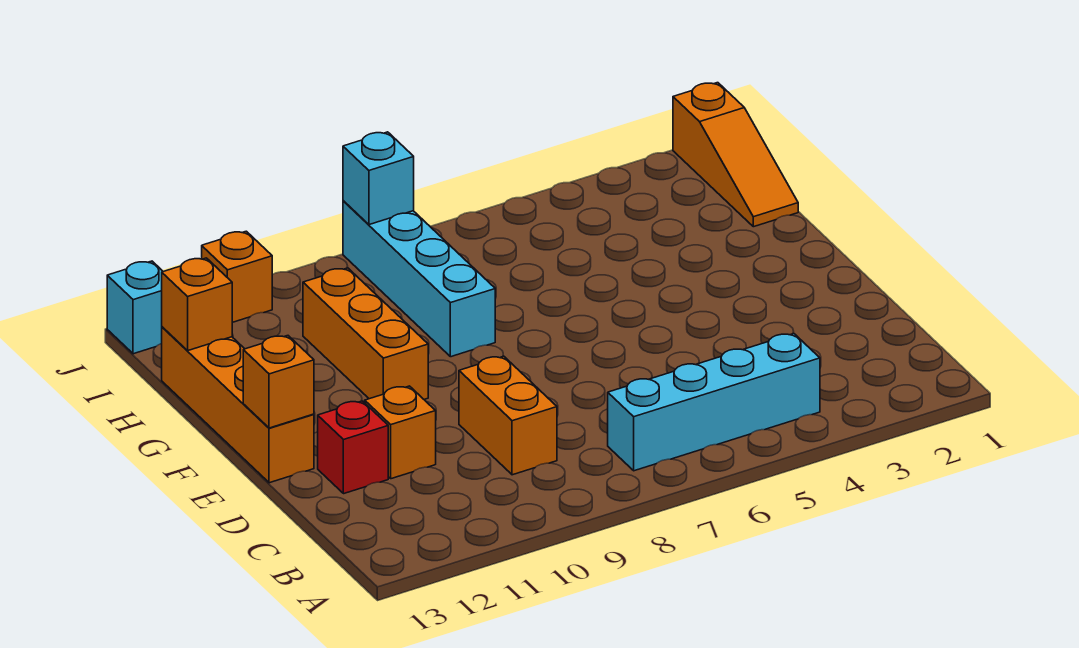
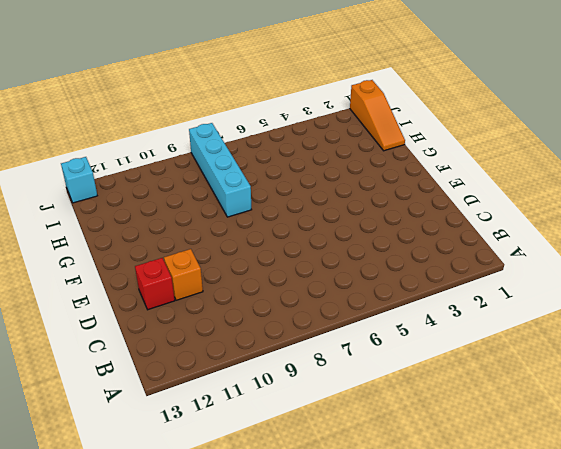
none -> cyan brick B4:B7 level 1
none -> orange brick C9:D9 level 1
none -> orange brick E13:H13 level 1

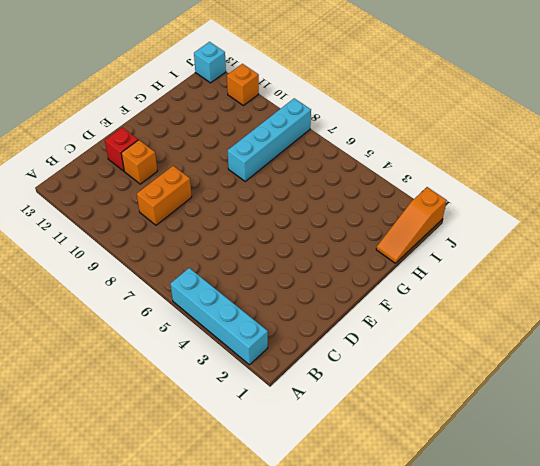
cyan brick A2:A5 level 1 -> cyan brick B4:B7 level 1
none -> orange brick E13:H13 level 1
none -> orange brick F10:H10 level 1
none -> orange brick E13 level 2

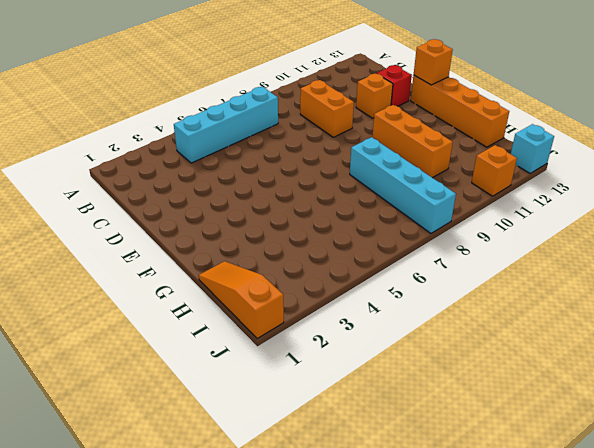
none -> orange brick H13 level 2
none -> cyan brick J8 level 2

